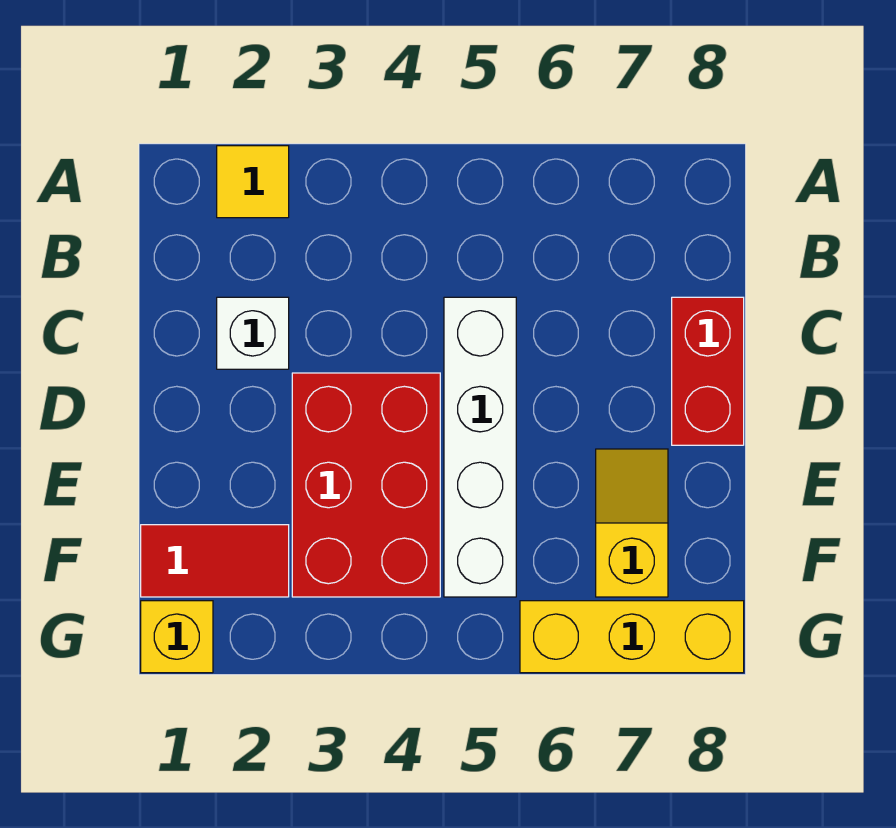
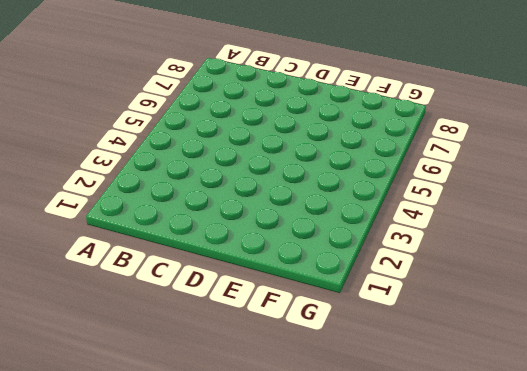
none -> yellow tile A2 level 1
none -> white brick C2 level 1

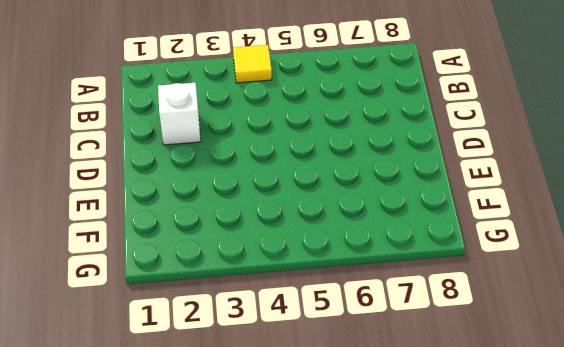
yellow tile A4 level 1 -> yellow tile A2 level 1
none -> white brick C5:F5 level 1
none -> red brick C8:D8 level 1

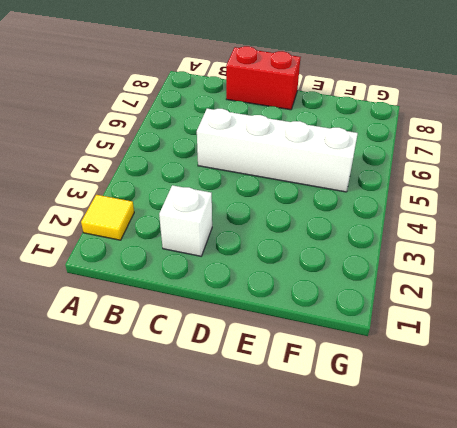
none -> red brick D3:F4 level 1
none -> yellow slope E7:F7 level 1 top F

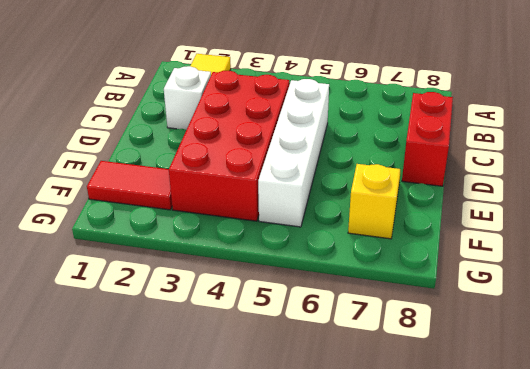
red brick C3:F4 level 1 -> red brick D3:F4 level 1
none -> yellow brick G1 level 1
none -> yellow brick G6:G8 level 1

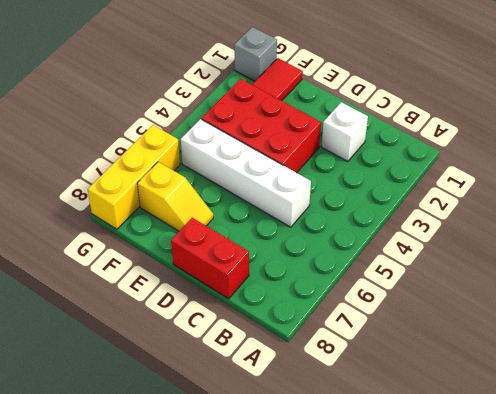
grey brick G1 level 1 -> yellow brick G1 level 1
none -> yellow tile A2 level 1

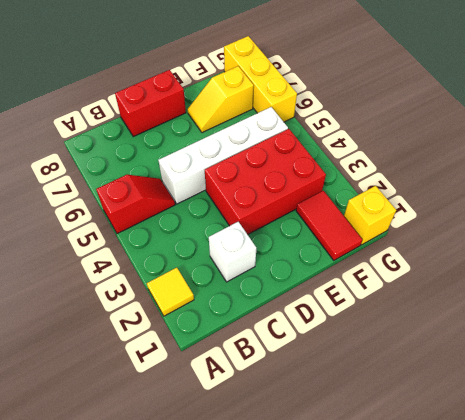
red slope A5:B5 level 1 top A -> none

